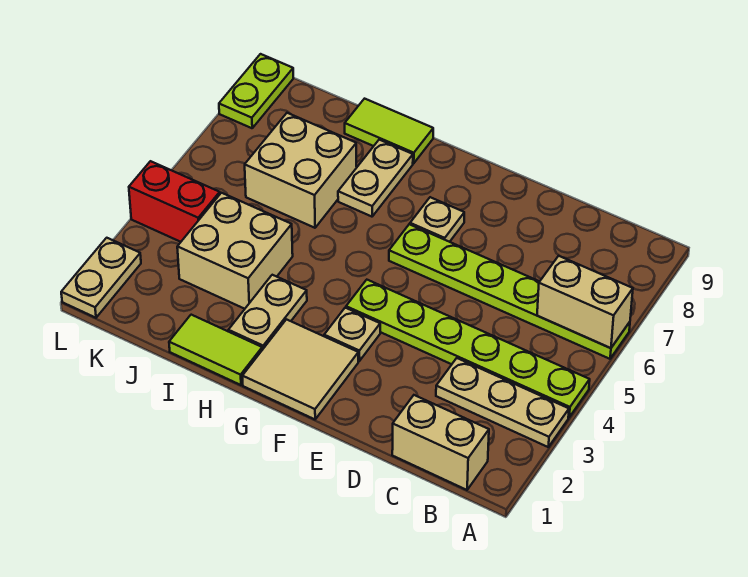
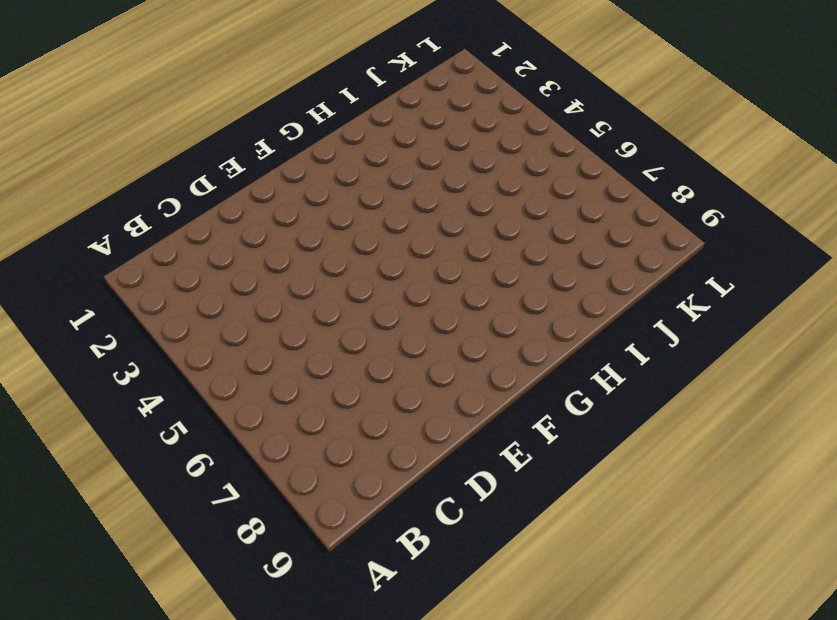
none -> tan plate A3:C3 level 1
none -> lime plate A4:F4 level 1
none -> lime plate A6:F6 level 1

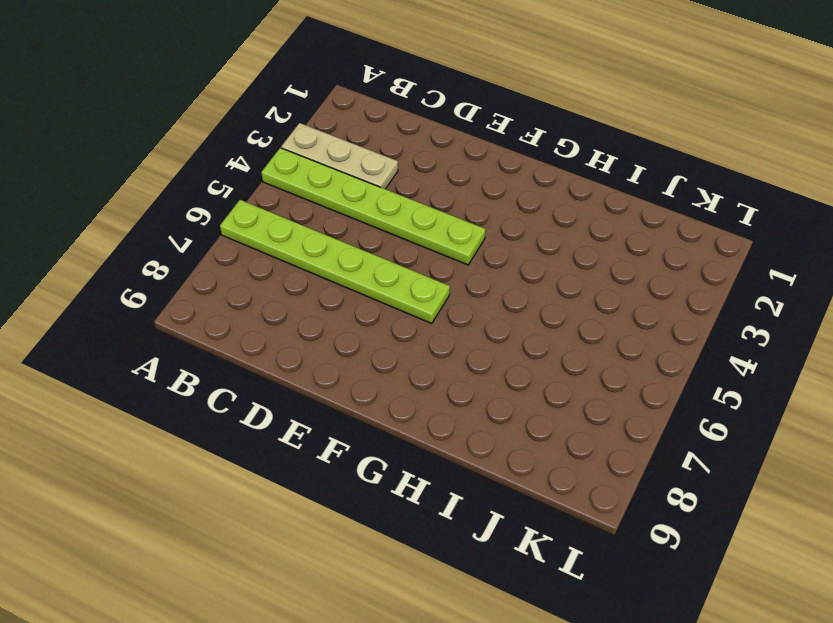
none -> tan brick B1:C1 level 1
none -> tan tile F1:G2 level 1
none -> tan plate F3 level 1

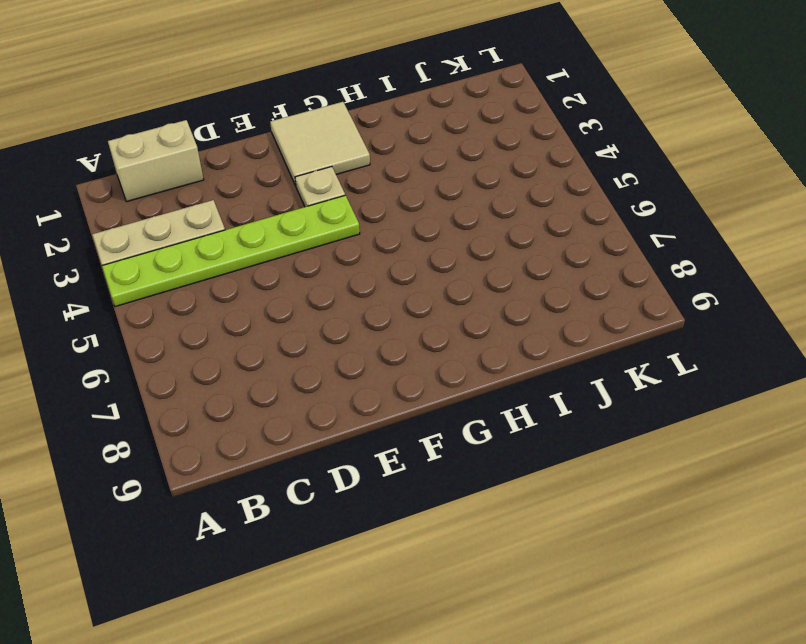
none -> lime plate A6:F6 level 1
none -> tan plate F7 level 1
none -> lime tile H1:I1 level 1

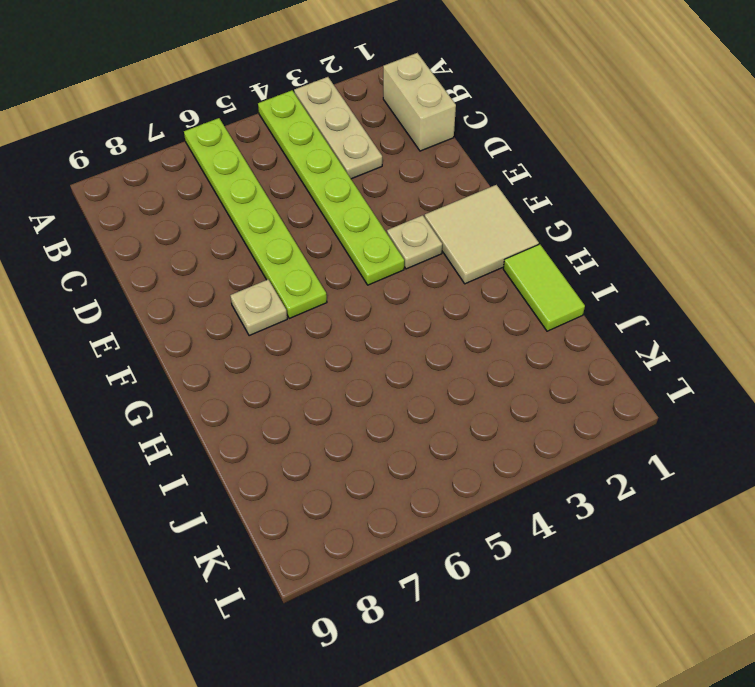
none -> tan plate H2:H3 level 1
none -> tan plate H7:H8 level 1
none -> lime tile H9:I9 level 1

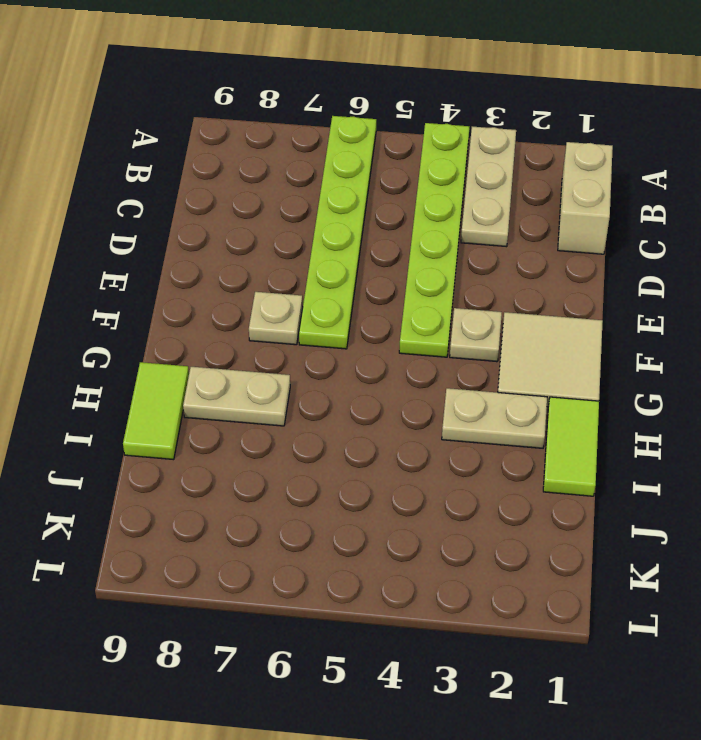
none -> tan brick I3:J4 level 1
none -> tan brick I6:J7 level 1
none -> red brick K4:L4 level 1

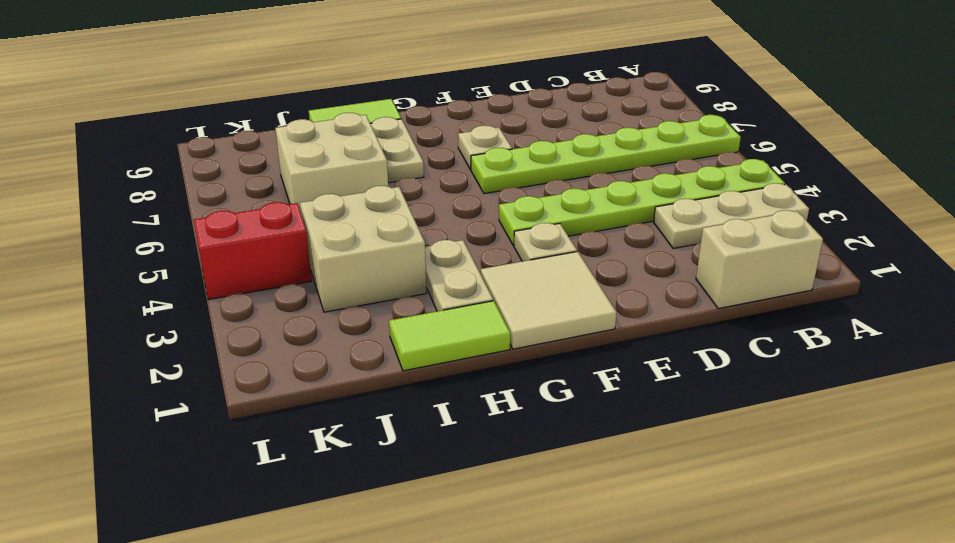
none -> tan plate L1:L2 level 1
none -> lime plate L8:L9 level 1
none -> tan brick A6:B6 level 2

